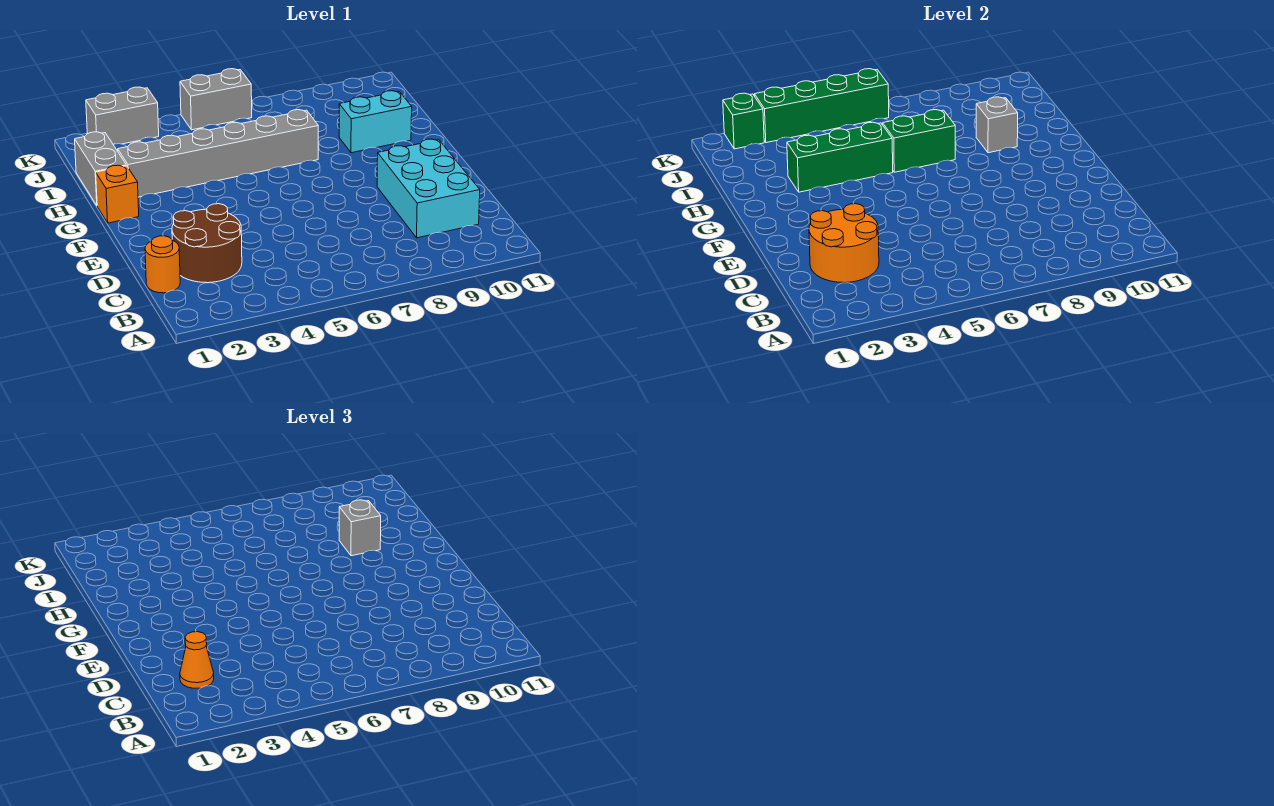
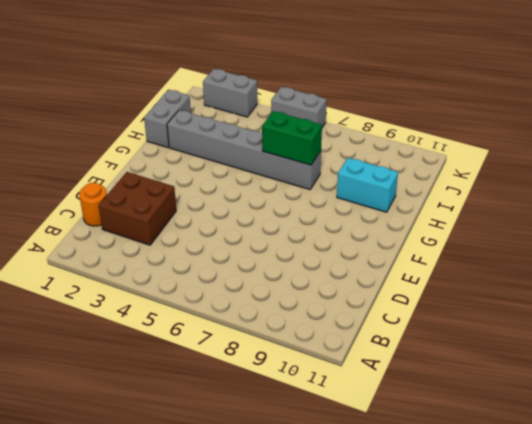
brown brick C2:D3 level 1 -> brown round brick C2:D3 level 1
none -> cyan brick C9:E10 level 1
none -> orange brick G1 level 1
none -> orange round brick C2:D3 level 2

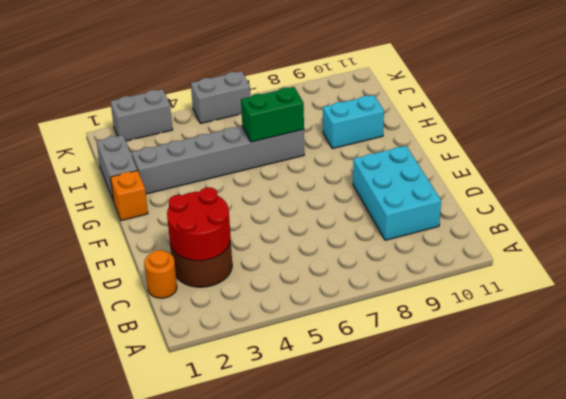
red round brick C2:D3 level 2 -> orange round brick C2:D3 level 2
none -> green brick H3:H5 level 2
none -> grey brick H9 level 2
none -> green brick K2 level 2

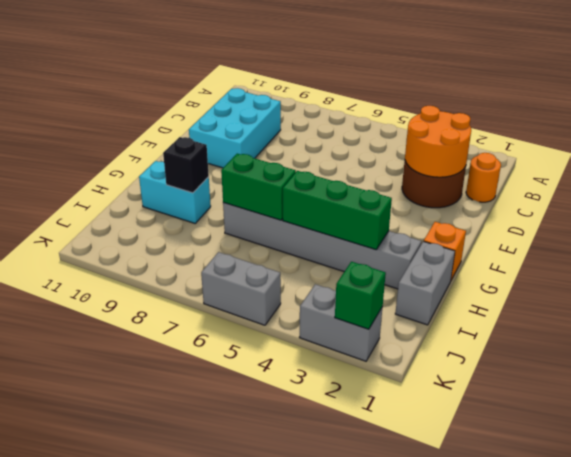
black brick H9 level 2 -> grey brick H9 level 2
none -> green brick K3:K6 level 2
none -> orange cone C2 level 3
none -> grey brick H9 level 3

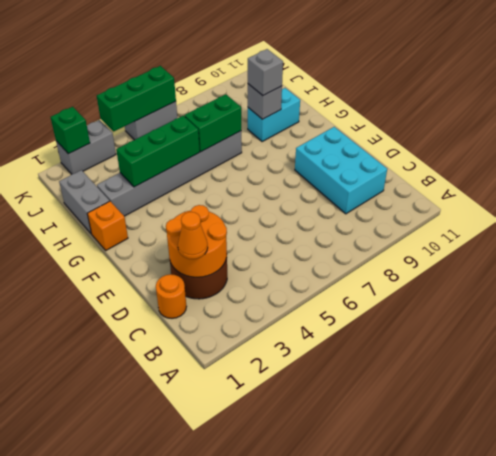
green brick K4:K6 level 2 -> green brick K3:K6 level 2

